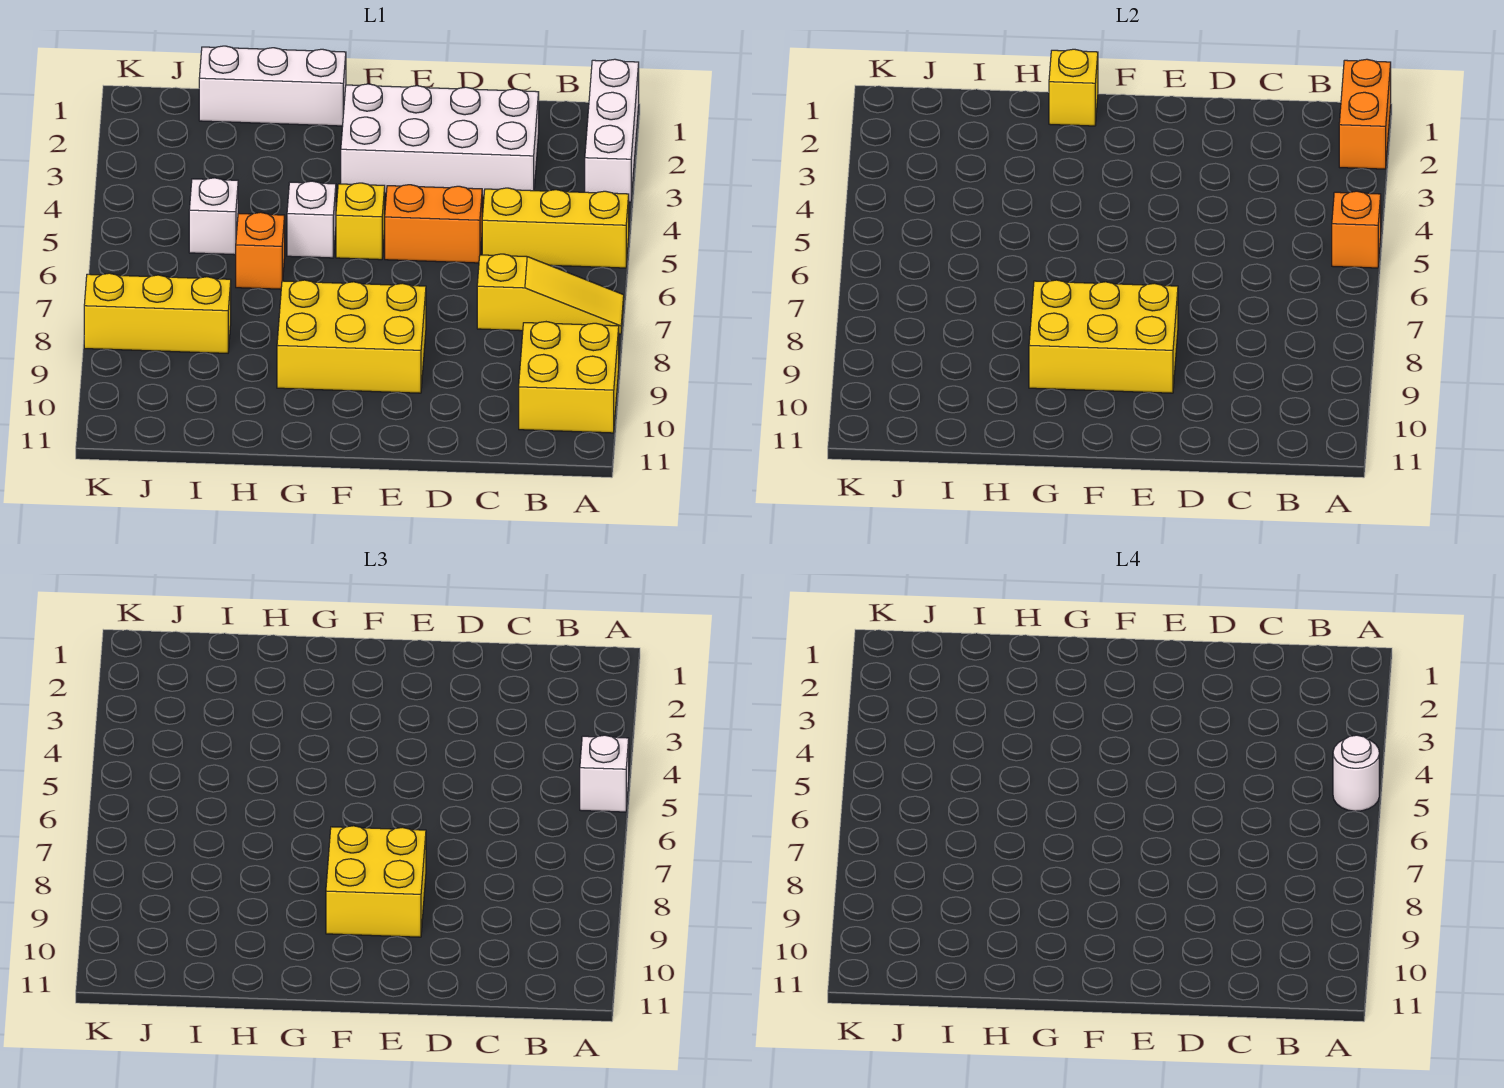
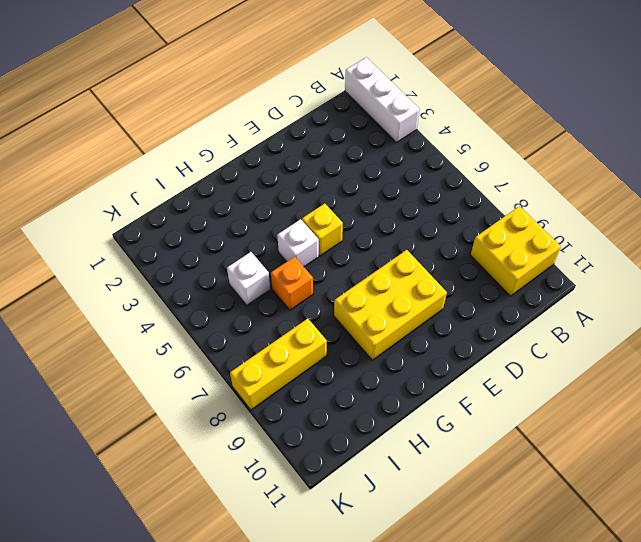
none -> yellow brick A5:C5 level 1
none -> yellow slope A7:C7 level 1 top C
none -> white brick C2:F3 level 1

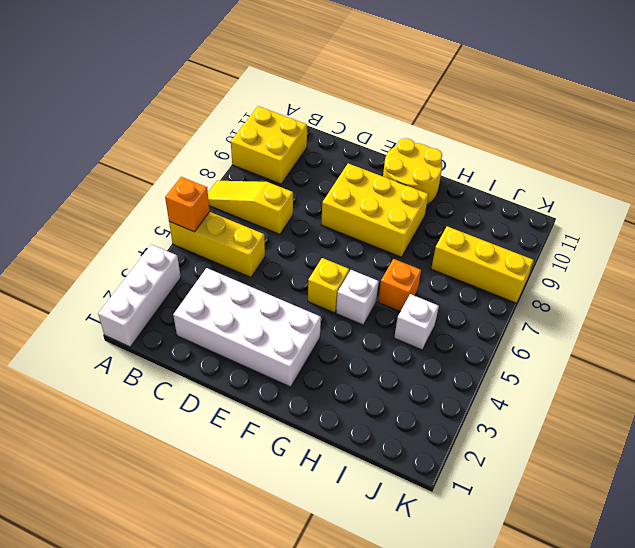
yellow round brick F10:G11 level 1 -> none
none -> orange brick D5:E5 level 1
none -> white brick G1:I1 level 1
none -> orange brick A1:A2 level 2

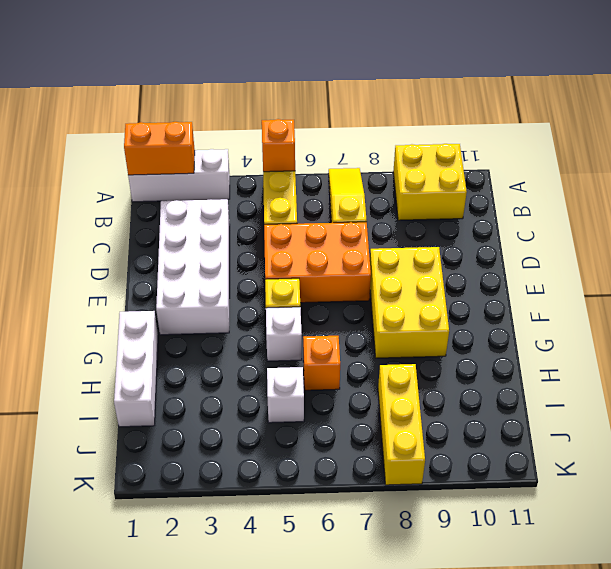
orange brick D5:E7 level 1 -> orange brick D5:E5 level 1
none -> yellow brick E8:G9 level 2
none -> yellow brick G1 level 2
none -> white brick A5 level 3

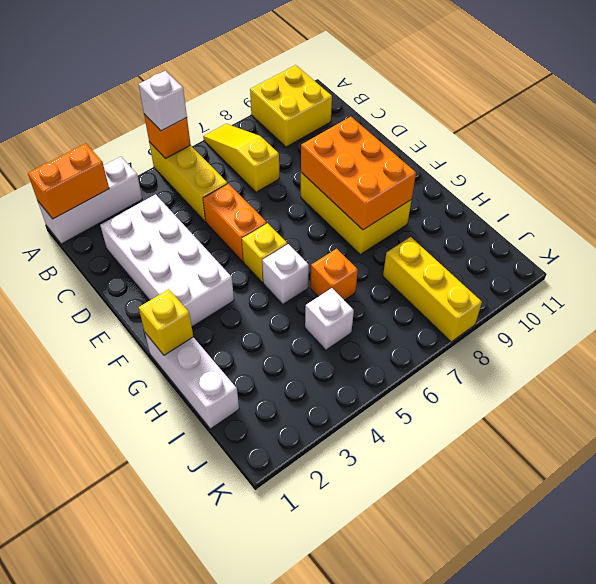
orange brick E8:G9 level 2 -> yellow brick E8:G9 level 2
none -> yellow brick E8:F9 level 3
none -> white round brick A5 level 4

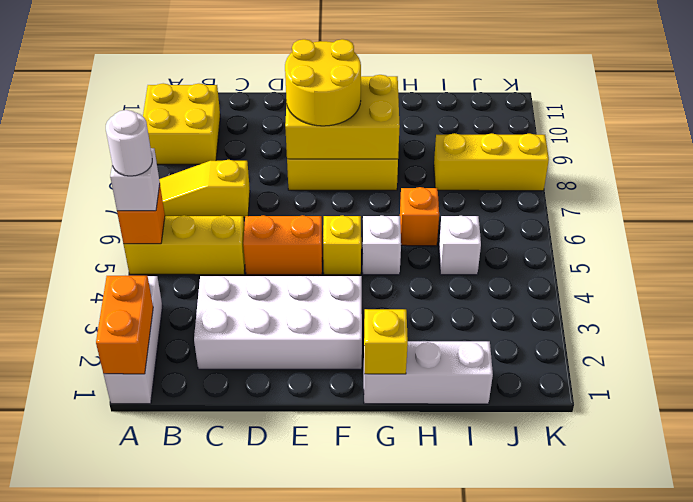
yellow round brick E8:F9 level 3 -> yellow brick E8:F9 level 3

